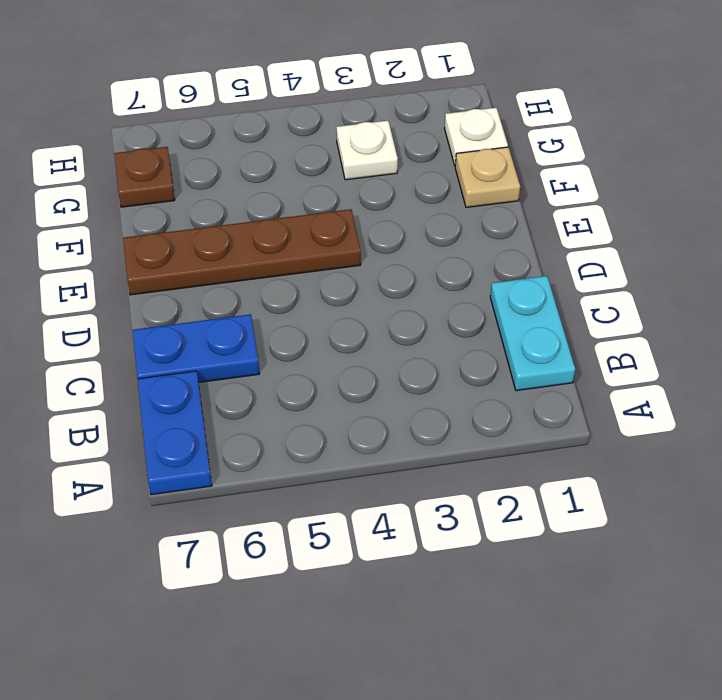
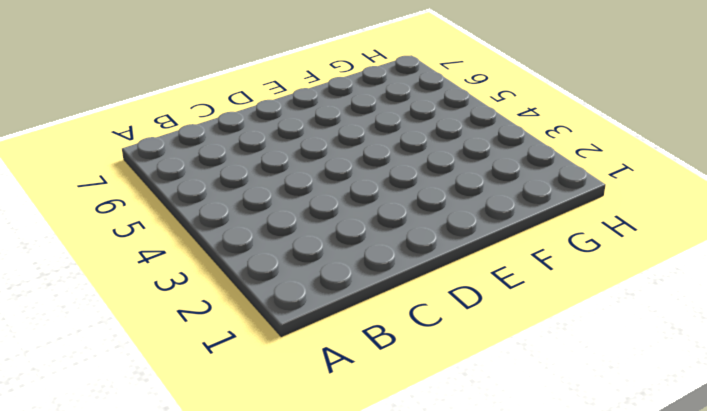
none -> blue plate A7:B7 level 1
none -> cyan plate B1:C1 level 1

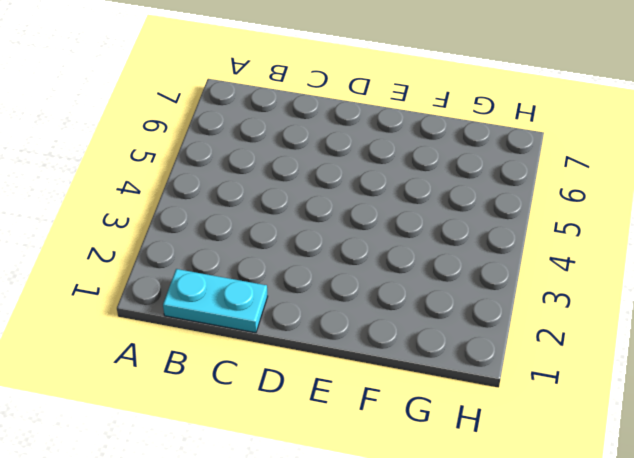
none -> blue plate A7:B7 level 1
none -> blue plate C6:C7 level 1

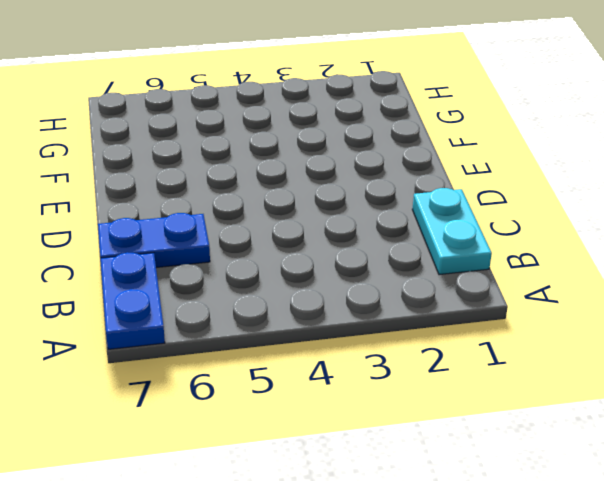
none -> brown plate E4:E7 level 1
none -> tan plate F1 level 1

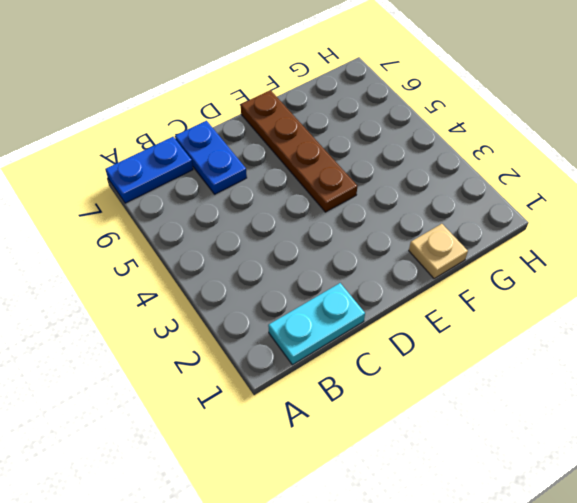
none -> white plate G1 level 1
none -> white plate G3 level 1

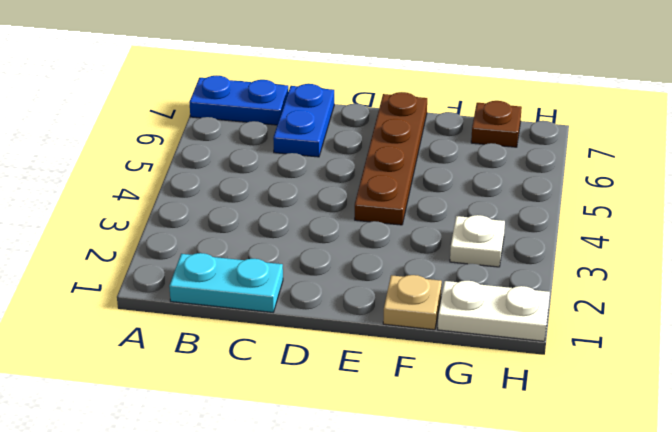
white plate G1:H1 level 1 -> white plate G1 level 1

